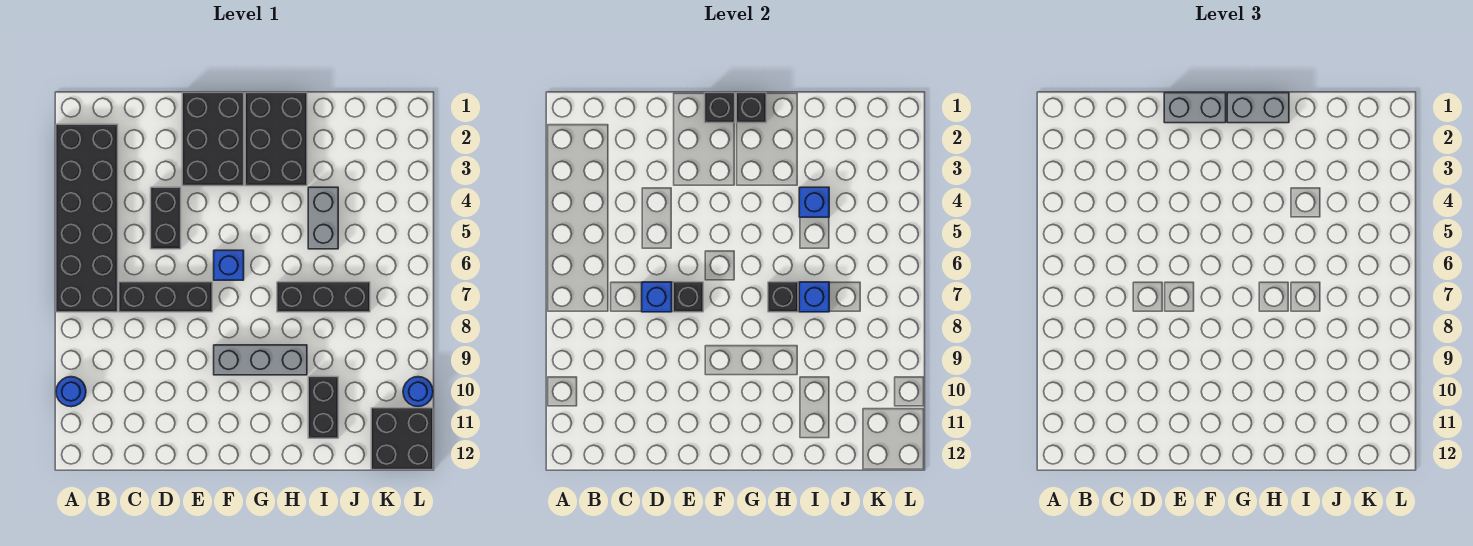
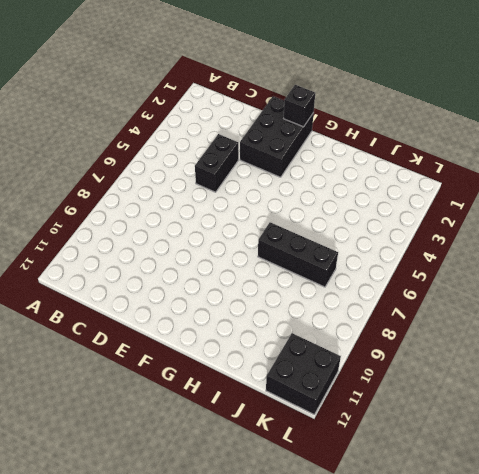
none -> black brick A2:B7 level 1
none -> blue round brick A10 level 1
none -> black brick C7:E7 level 1

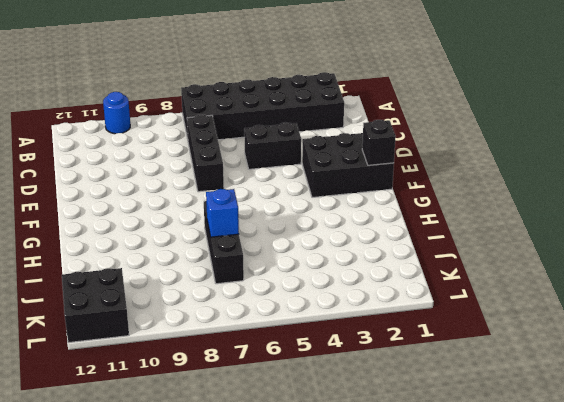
none -> blue brick F6 level 1
none -> grey brick F9:H9 level 1
none -> black brick G1:H3 level 1

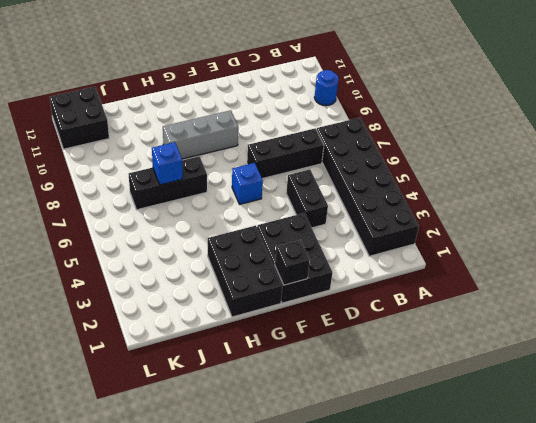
none -> grey brick I4:I5 level 1
none -> black brick I10:I11 level 1
none -> blue round brick L10 level 1

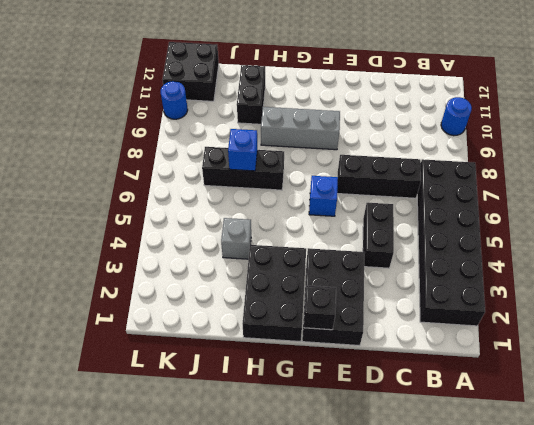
grey brick I4 level 1 -> grey brick I4:I5 level 1
none -> blue brick D7 level 2
none -> black brick E7 level 2
none -> black brick G1 level 2

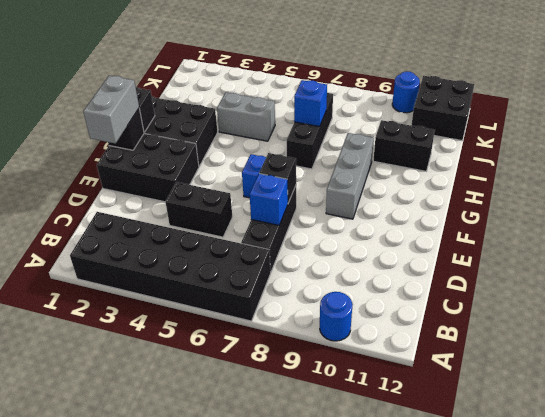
none -> black brick H7 level 2
none -> blue brick I4 level 2
none -> grey brick G1:H1 level 3

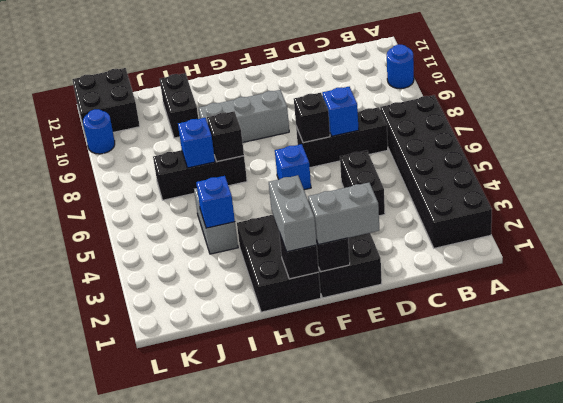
grey brick G1:G2 level 3 -> grey brick G1:H1 level 3

